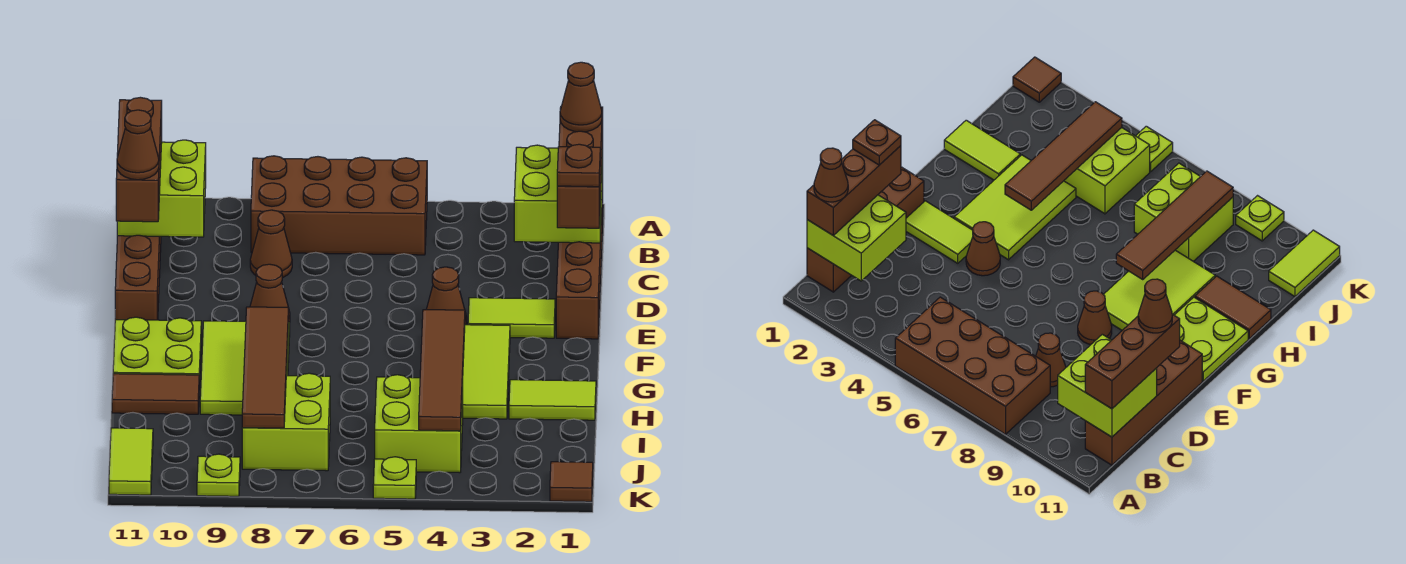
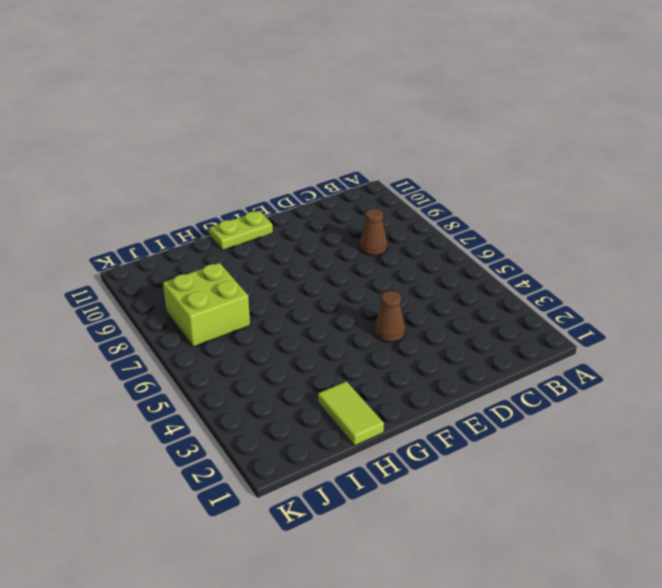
lime plate F11:G11 level 1 -> lime plate F10:G11 level 1
none -> brown brick A5:B8 level 1
none -> brown brick B1:E1 level 1
none -> brown brick B11:E11 level 1

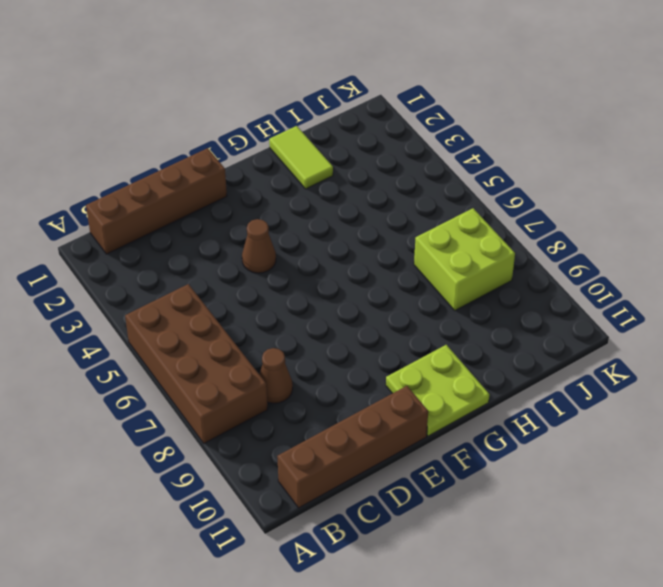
none -> lime tile E2:E3 level 1
none -> brown cone E8 level 1
none -> lime tile F3:H4 level 1

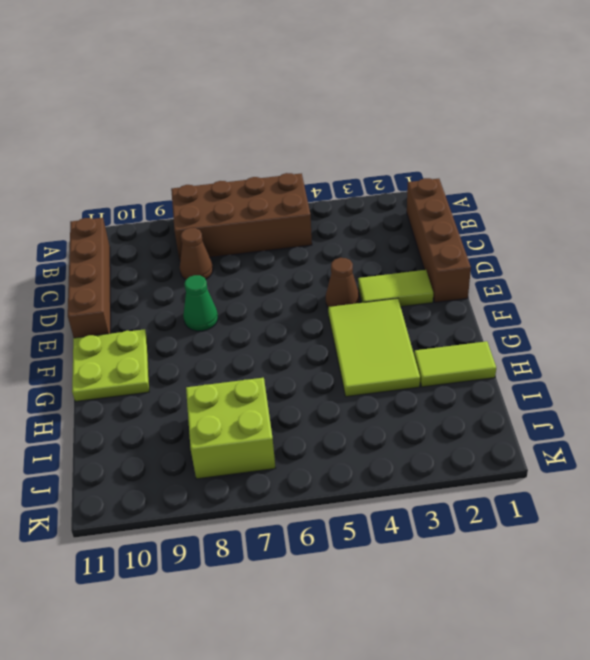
green cone E8 level 1 -> brown cone E8 level 1
none -> lime tile F8:H9 level 1
none -> brown tile H10:H11 level 1
none -> lime brick I4:J5 level 1

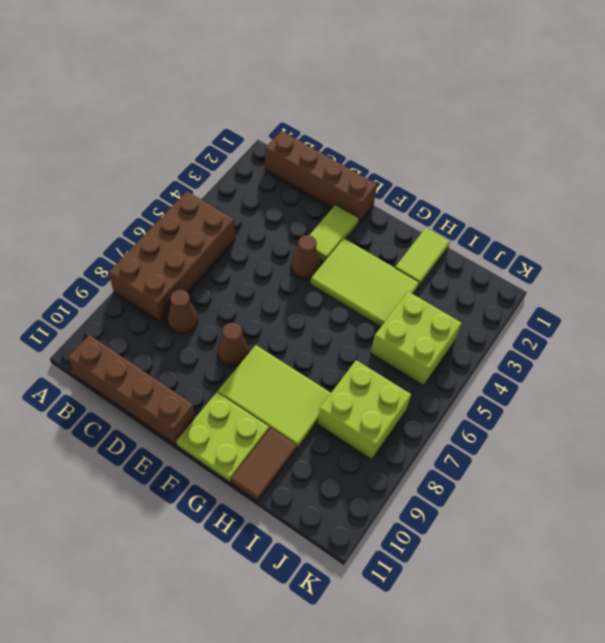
none -> lime tile J11:K11 level 1
none -> brown tile K1 level 1
none -> lime plate K5 level 1

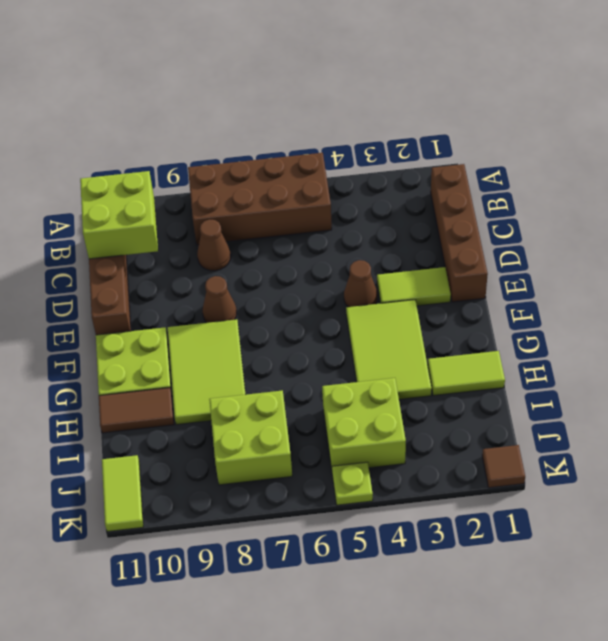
none -> lime plate K9 level 1
none -> lime brick B1:C2 level 2
none -> brown tile G4:J4 level 2

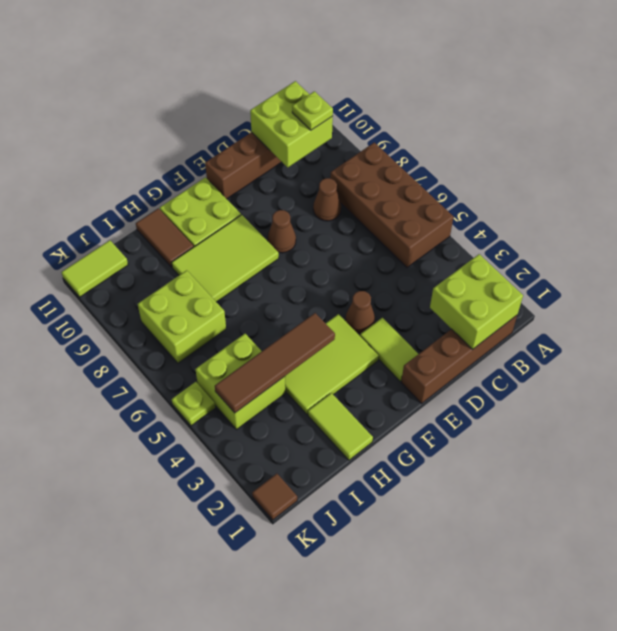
lime plate B10 level 3 -> lime plate K9 level 1
none -> brown tile G8:J8 level 2
none -> brown brick B1:D1 level 3
none -> brown brick B11:D11 level 3

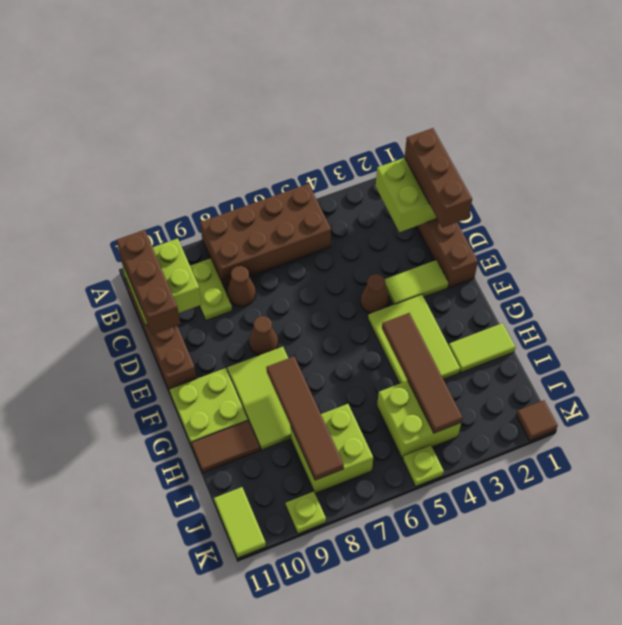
lime plate B9:C9 level 1 -> none
none -> brown cone B1 level 4
none -> brown plate D1 level 4
none -> brown cone D11 level 4

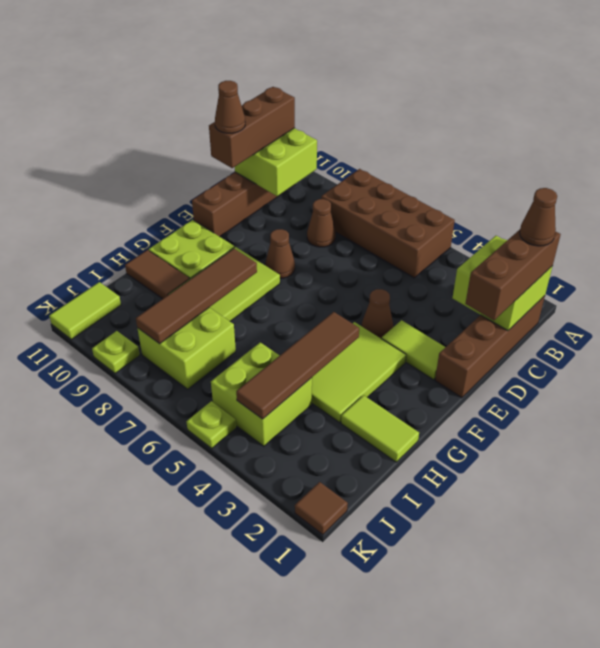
none -> brown plate D1 level 4

